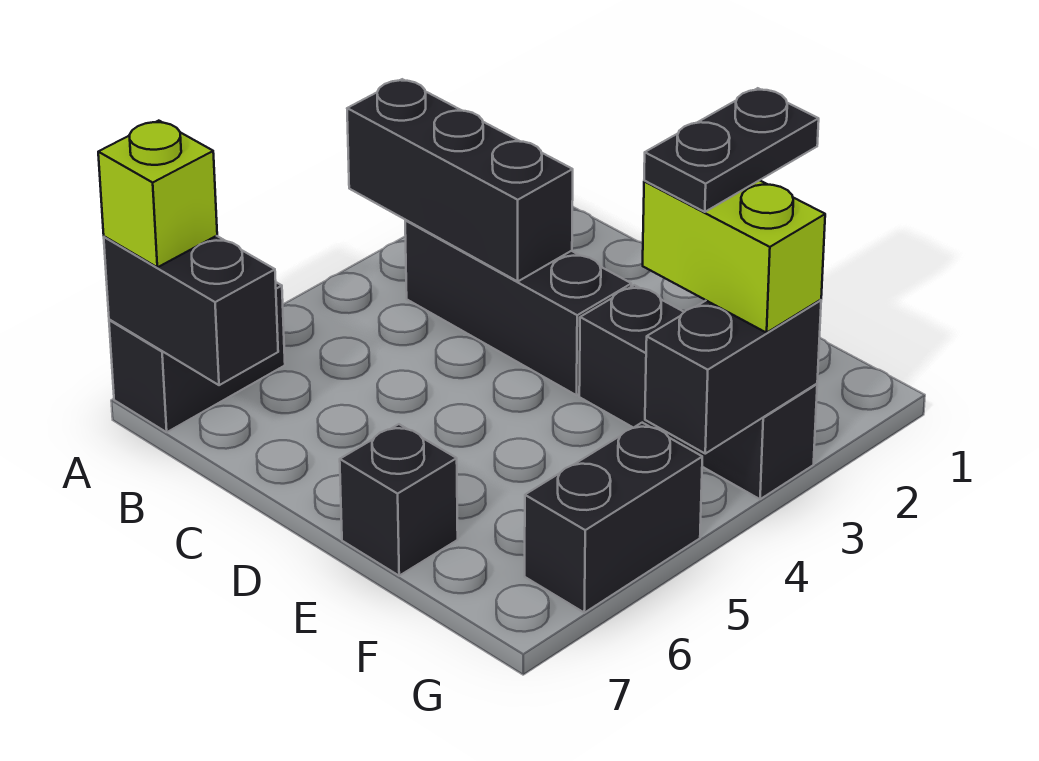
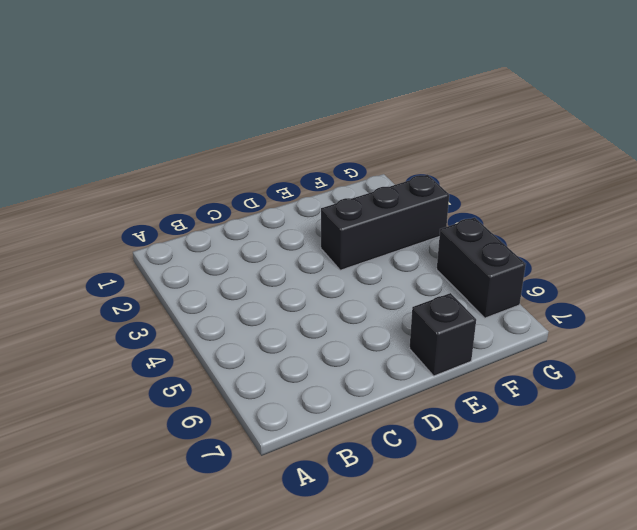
none -> black brick A6:A7 level 1
none -> black brick B3:D3 level 1

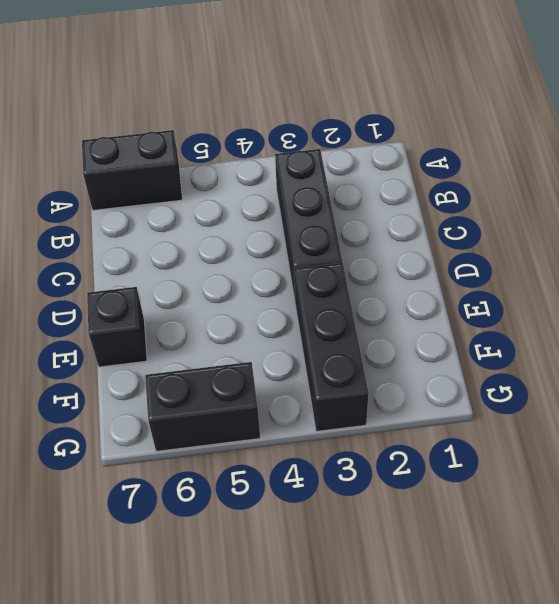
none -> black brick A3:C3 level 2
none -> black brick A7:B7 level 2

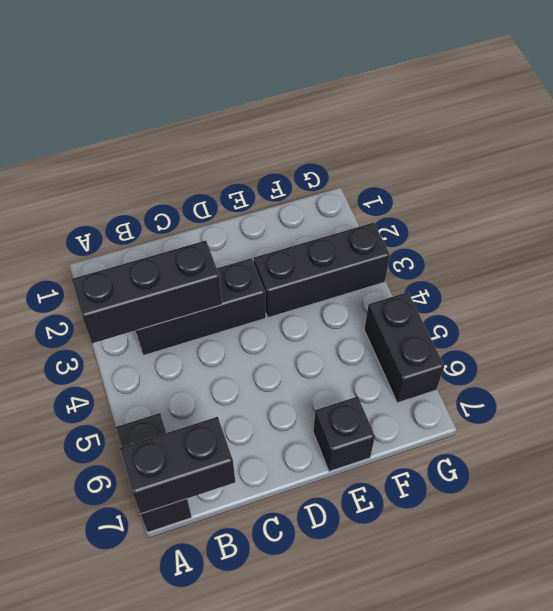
none -> black brick G3:G4 level 2
none -> lime brick A7 level 3

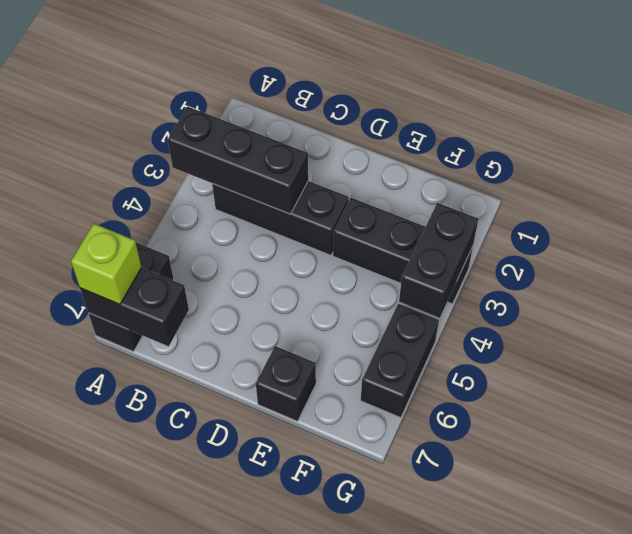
none -> lime brick F3:G3 level 3
none -> black plate F2:F3 level 4

